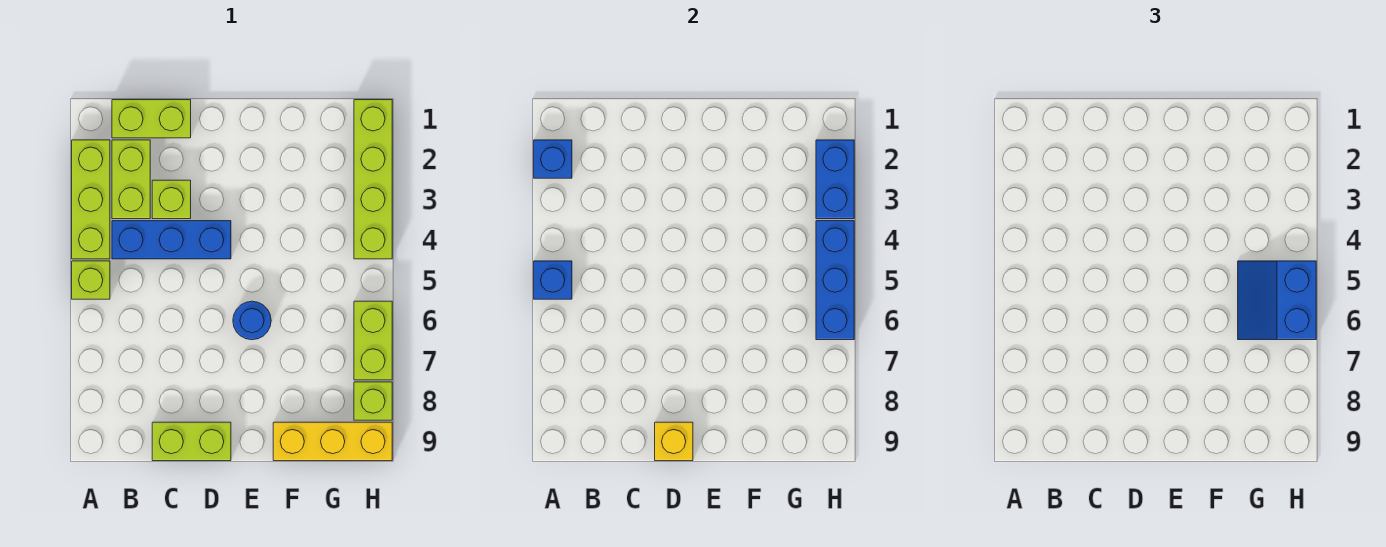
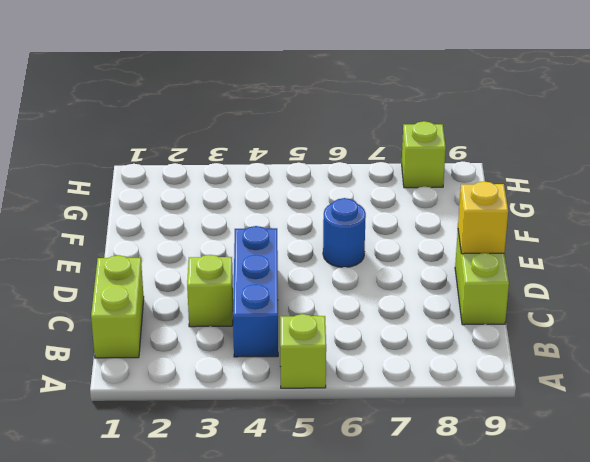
none -> lime brick A2:A4 level 1
none -> lime brick B2:B3 level 1
none -> yellow brick F9:H9 level 1

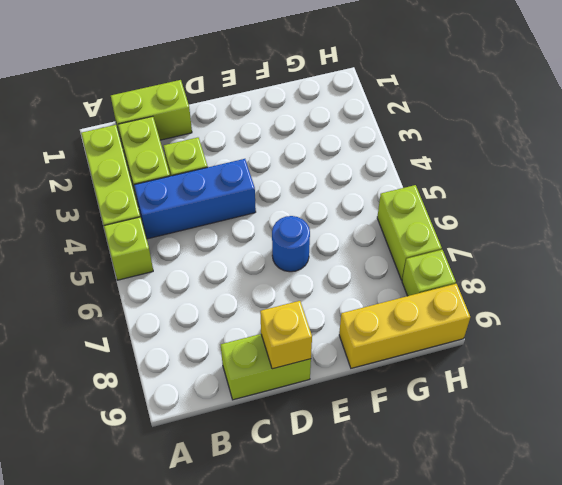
none -> lime brick H1:H4 level 1
none -> blue brick A2 level 2
none -> blue brick A5 level 2

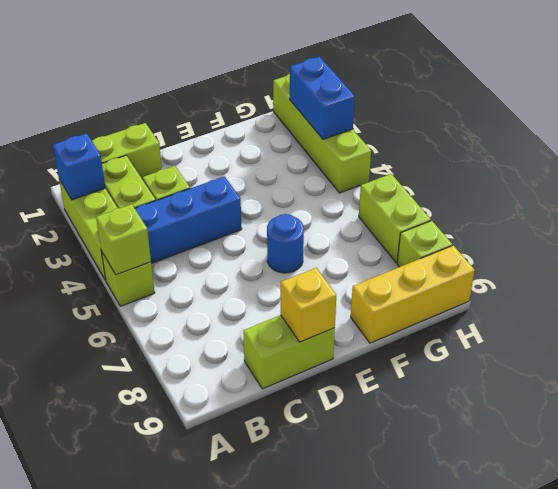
lime brick A5 level 2 -> blue brick A5 level 2
none -> blue brick H4:H6 level 2
none -> blue slope G5:H6 level 3 top H

